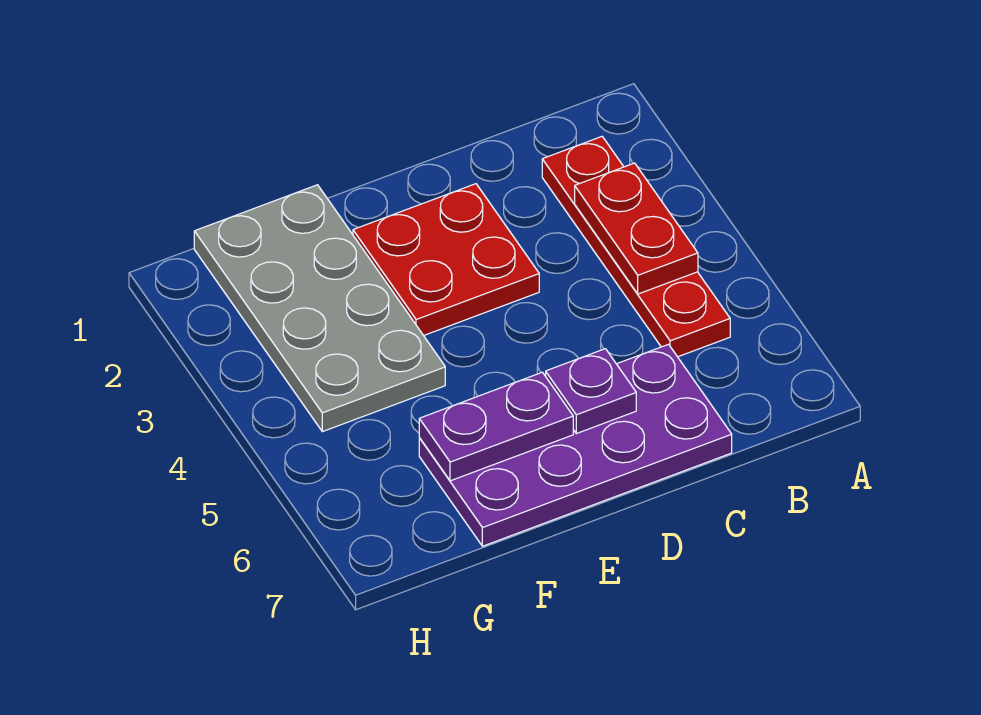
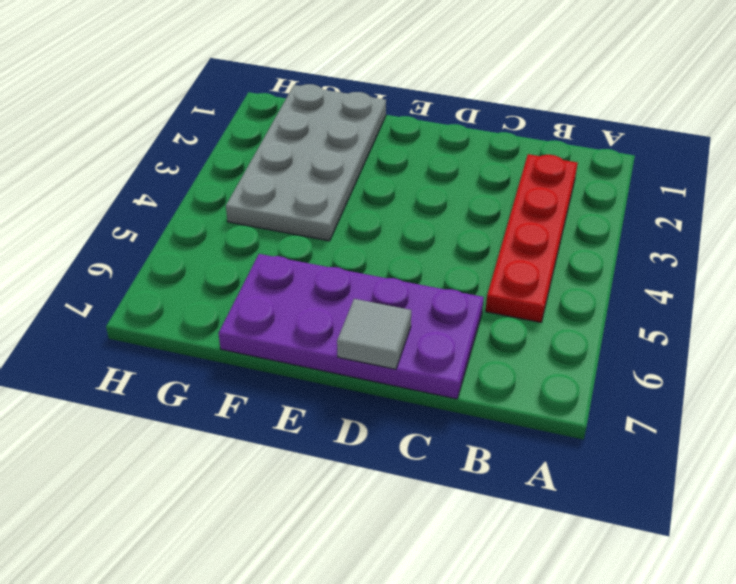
grey tile D7 level 2 -> none
none -> red plate D2:E3 level 1
none -> red plate B3:B4 level 2

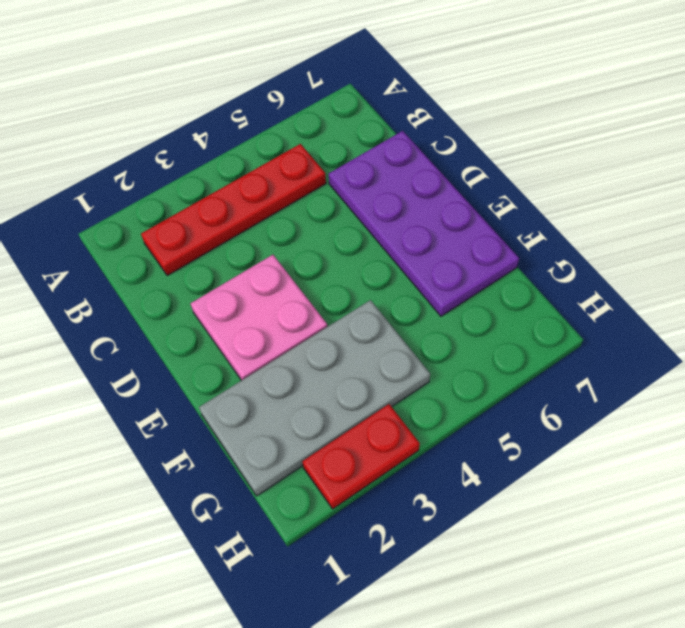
pink plate D2:E3 level 1 -> red plate D2:E3 level 1
red plate H2:H3 level 1 -> red plate B3:B4 level 2
none -> purple plate D6 level 2
none -> purple plate E6:F6 level 2

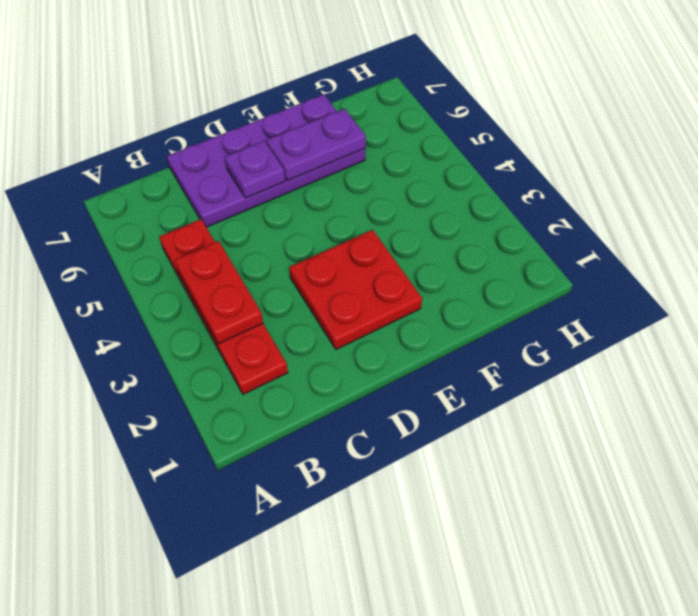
none -> grey plate F1:G4 level 1

